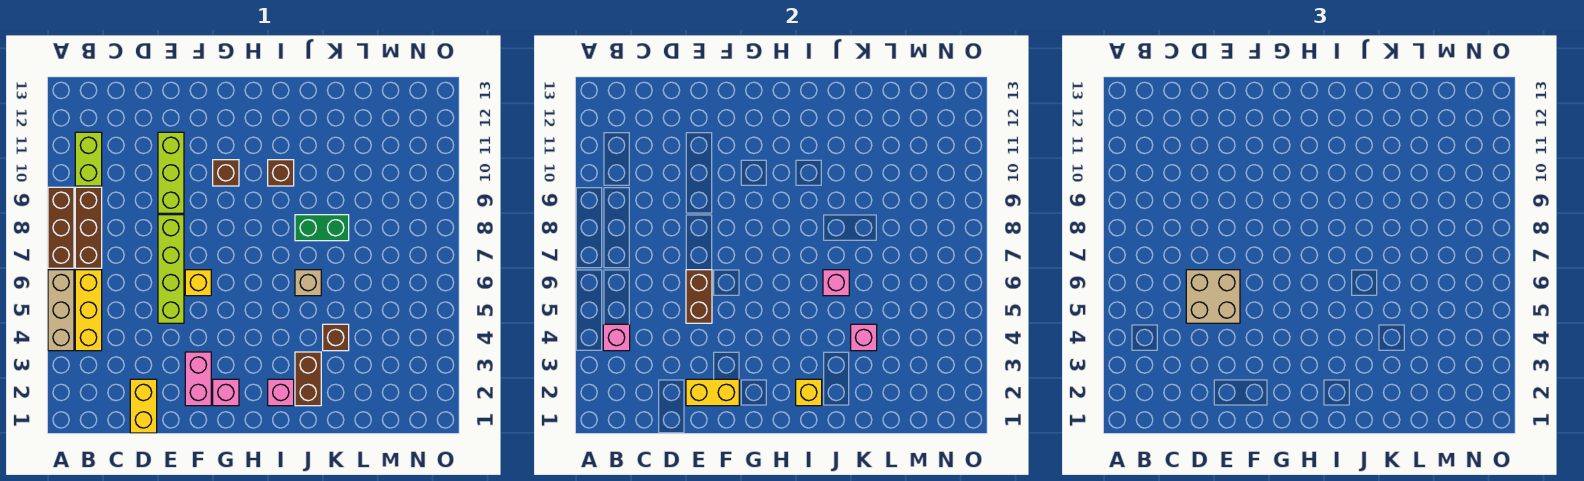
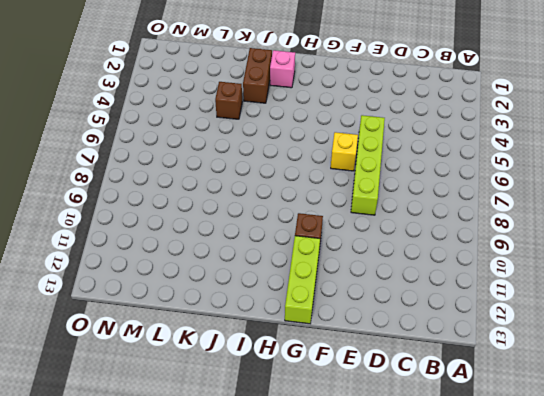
lime brick G11:G13 level 1 -> lime brick E9:E11 level 1
none -> tan brick A4:A6 level 1
none -> brown brick A7:A9 level 1
none -> yellow brick B4:B6 level 1

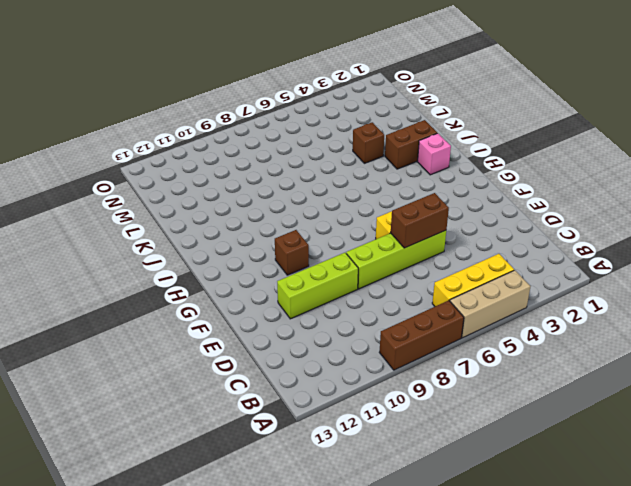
none -> brown brick B7:B9 level 1
none -> lime brick B10:B11 level 1
none -> yellow brick D1:D2 level 1

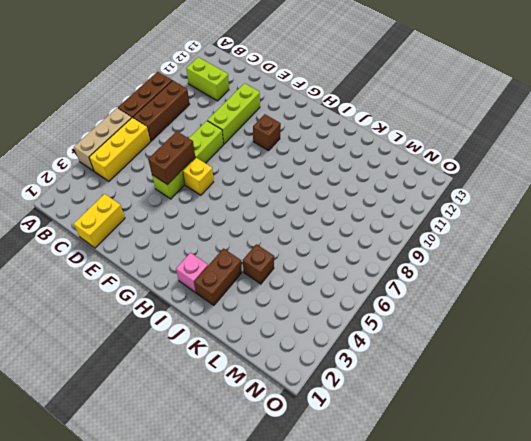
lime brick B11:C11 level 1 -> lime brick B10:B11 level 1
none -> pink brick F2:F3 level 1
none -> pink brick G2 level 1
none -> brown brick I10 level 1

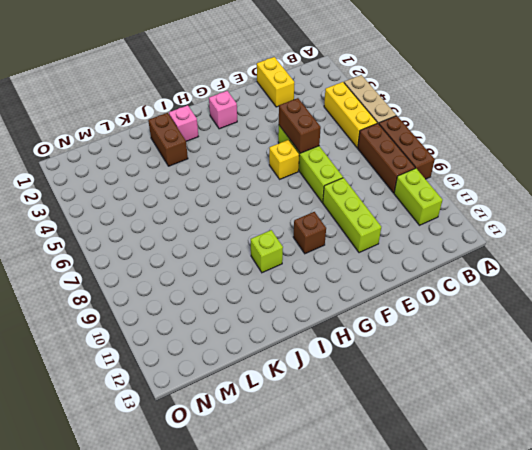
lime brick I10 level 1 -> brown brick I10 level 1
none -> pink brick F2:F3 level 1
none -> tan brick J6 level 1
none -> green brick J8:K8 level 1

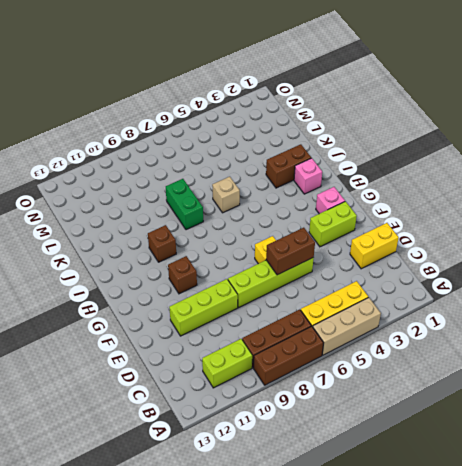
lime brick F2:F3 level 1 -> pink brick F2:F3 level 1
none -> brown brick K4 level 1
none -> pink brick B4 level 2
none -> yellow brick E2:F2 level 2

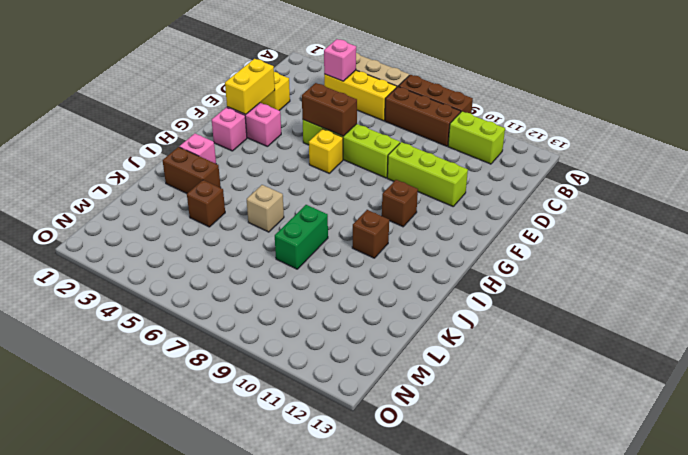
none -> yellow brick I2 level 2
none -> pink brick J6 level 2
none -> pink brick K4 level 2

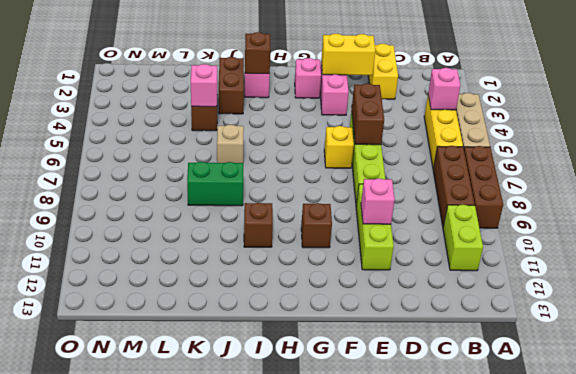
pink brick E10 level 2 -> pink brick J6 level 2
brown brick I2 level 2 -> yellow brick I2 level 2
none -> tan brick D5:E6 level 3

